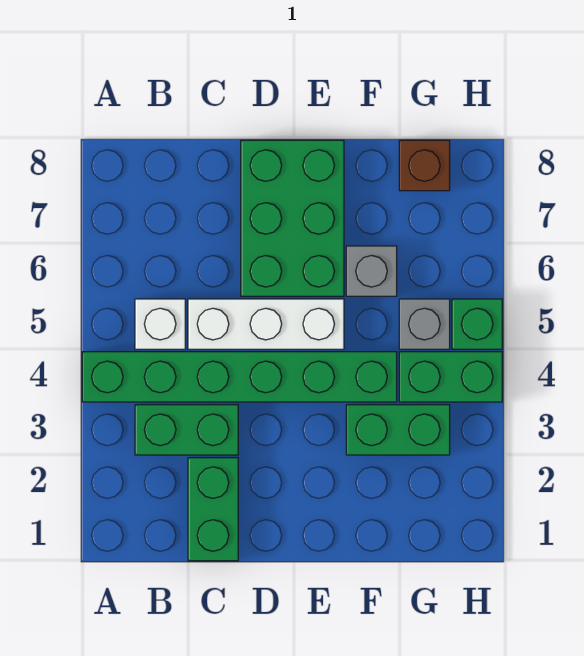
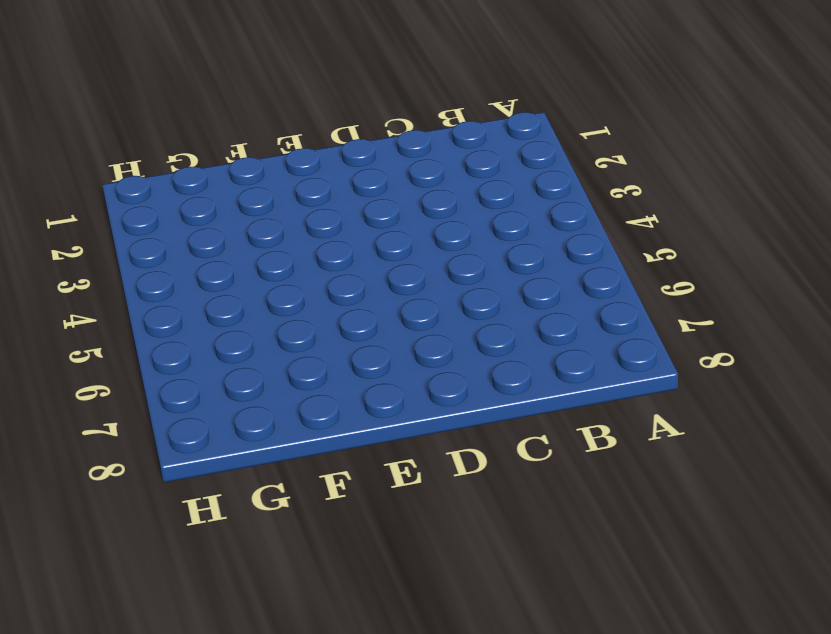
none -> green brick A4:F4 level 1
none -> green brick B3:C3 level 1
none -> white brick B5 level 1

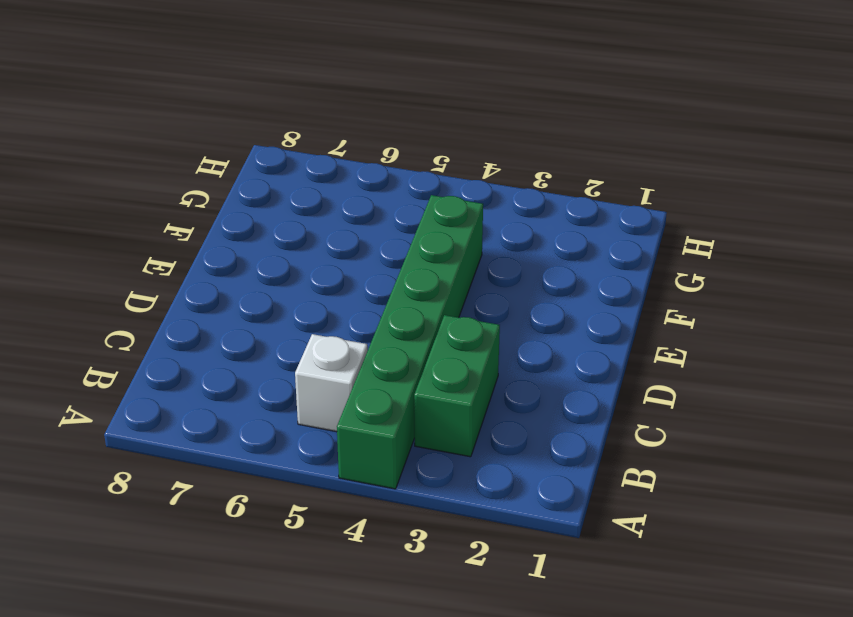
none -> green brick C1:C2 level 1
none -> white brick C5:E5 level 1
none -> green brick D6:E8 level 1

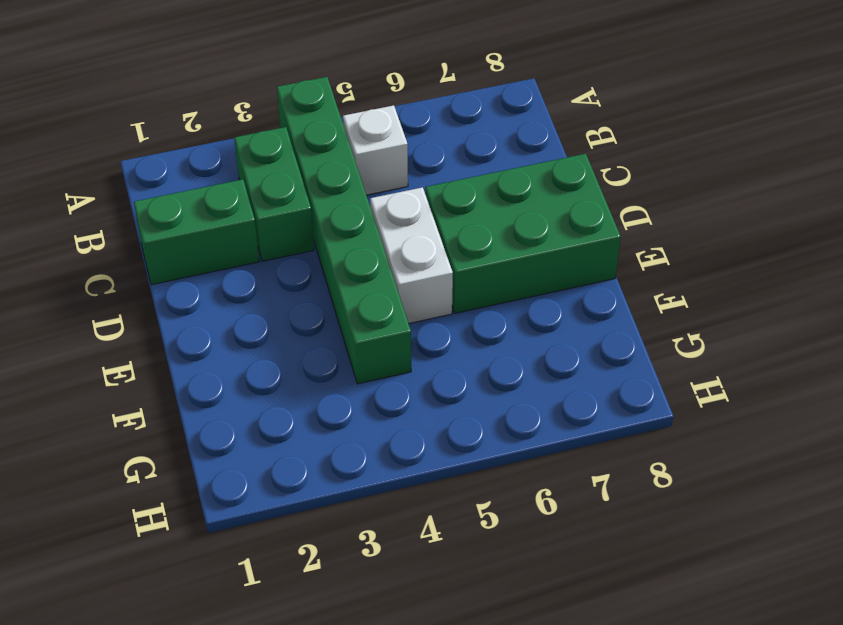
white brick D5:E5 level 1 -> white brick C5:E5 level 1
none -> green brick F3:G3 level 1
none -> grey brick F6 level 1
none -> green brick G4:H4 level 1

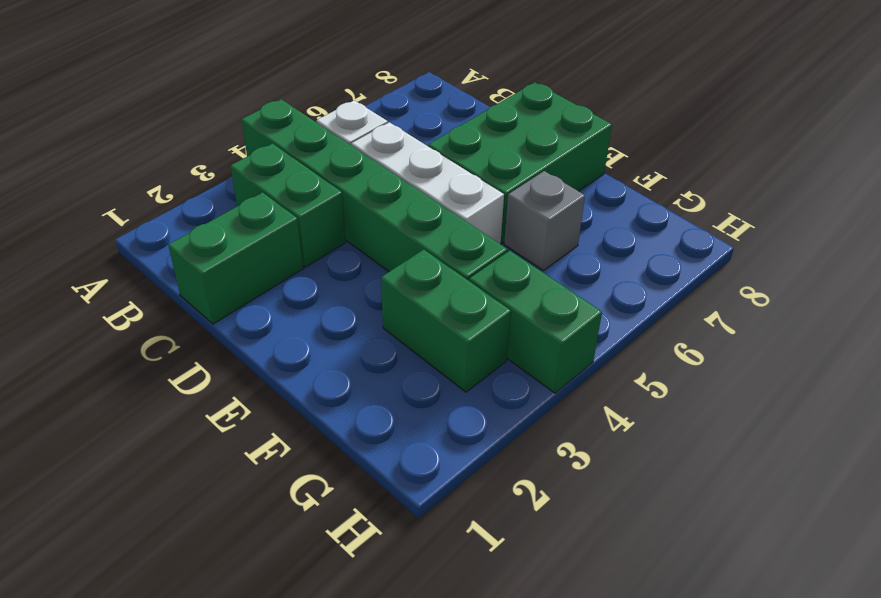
none -> grey brick G5 level 1
none -> brown brick G8 level 1
none -> green brick H5 level 1

